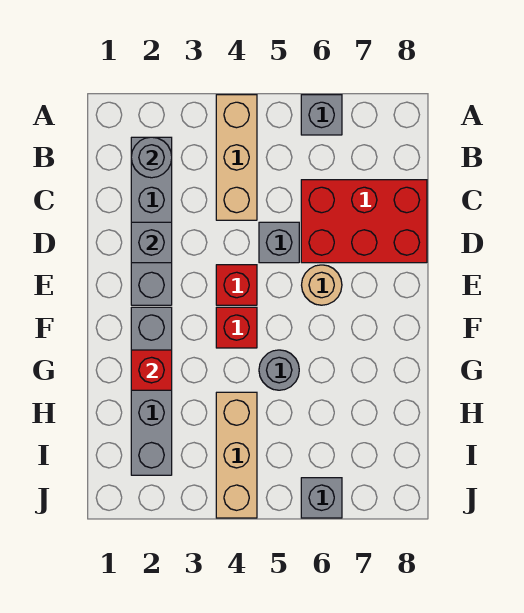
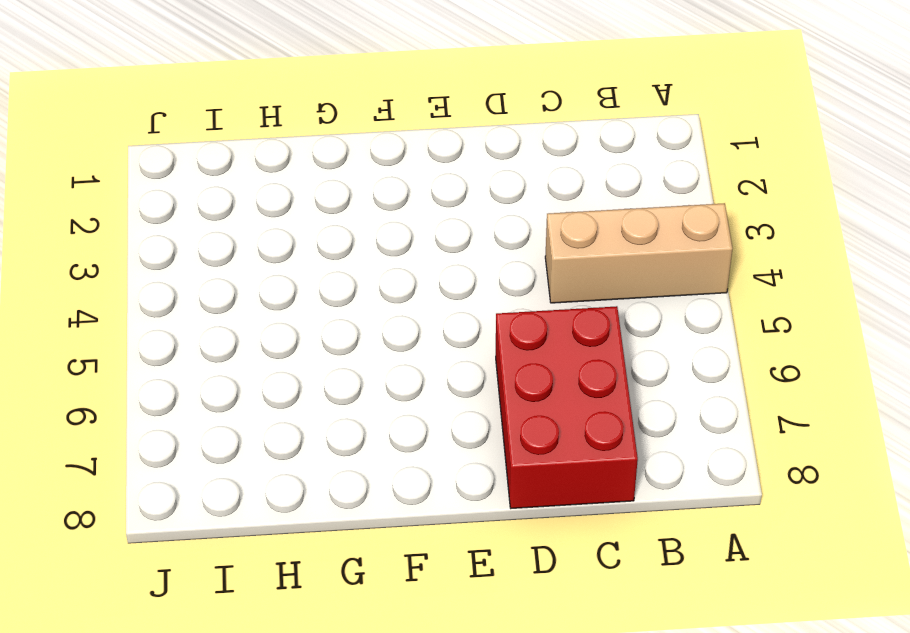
none -> grey brick A6 level 1
none -> grey brick B2:E2 level 1
none -> grey brick D5 level 1

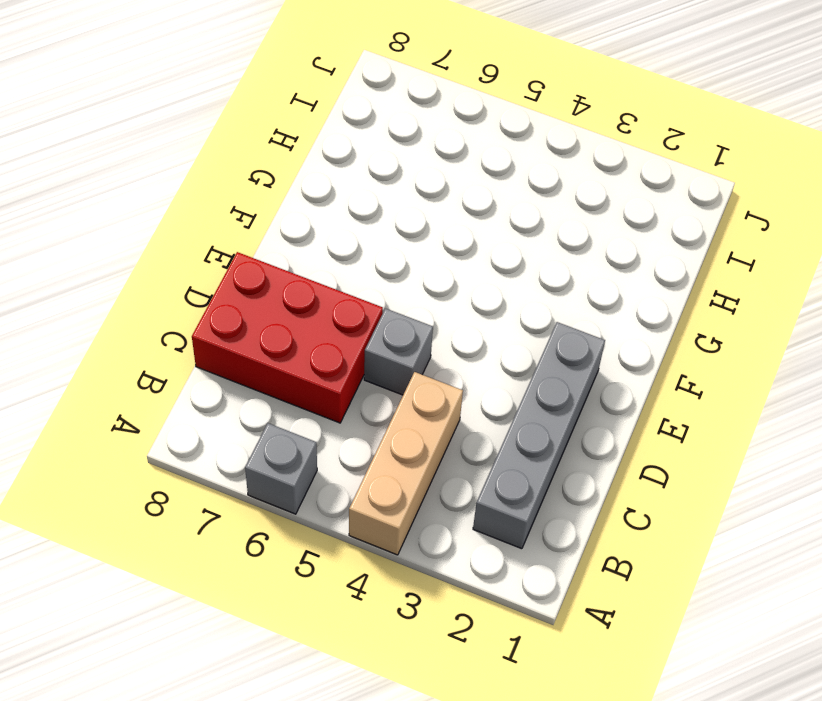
none -> red brick E4 level 1
none -> tan round brick E6 level 1
none -> grey brick F2:I2 level 1

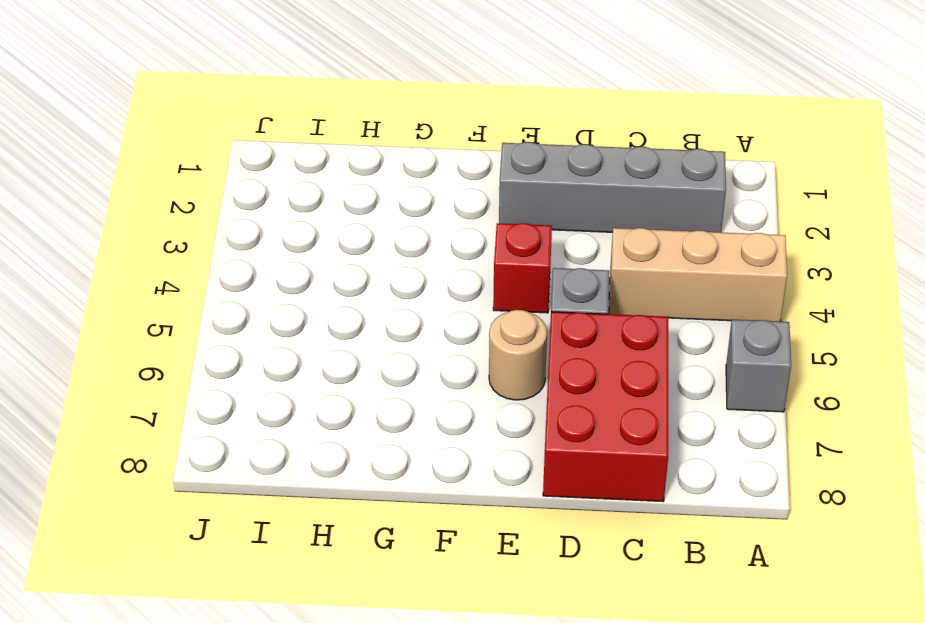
none -> grey brick F2:I2 level 1
none -> red brick F4 level 1
none -> grey round brick G5 level 1

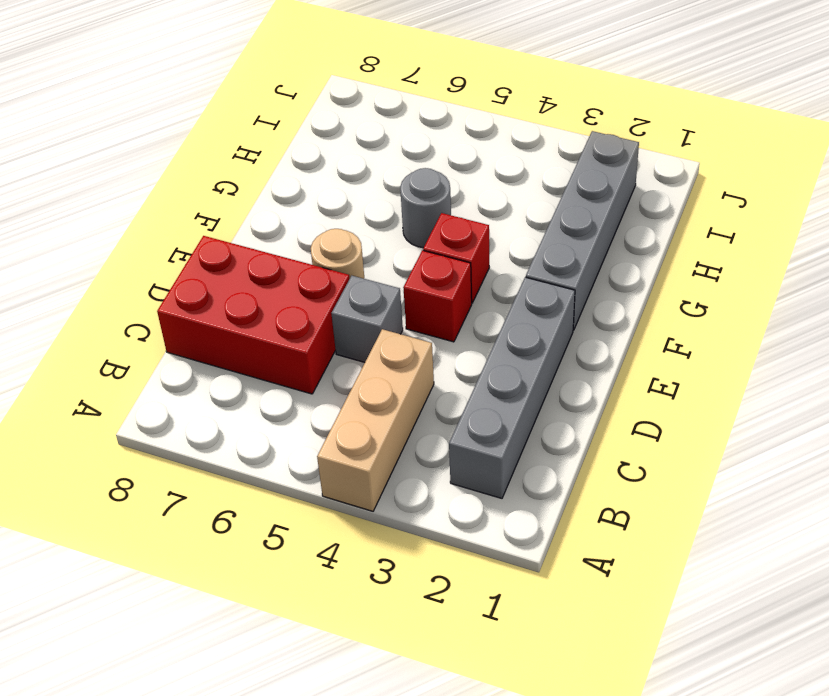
none -> grey brick A6 level 1
none -> tan brick H4:J4 level 1
none -> grey brick J6 level 1

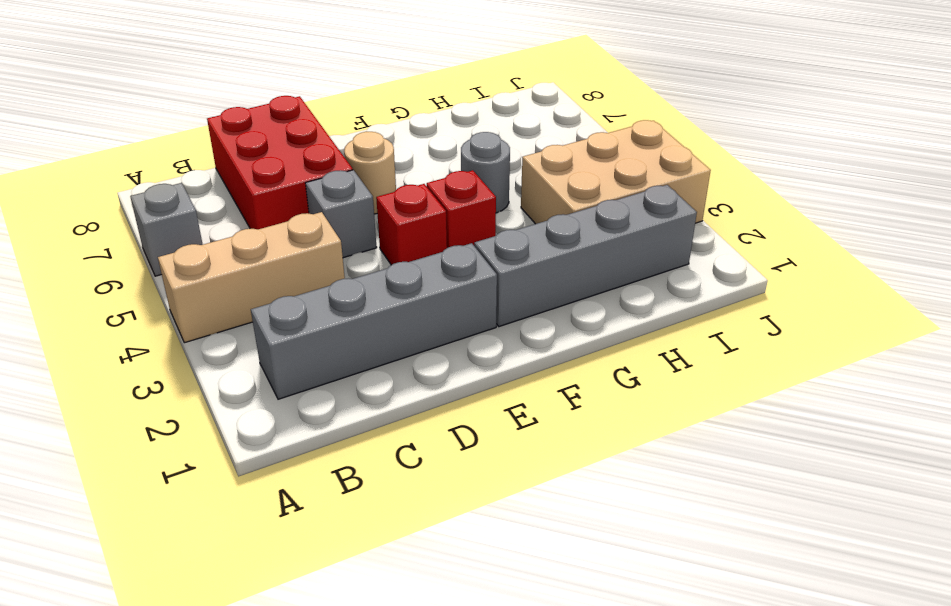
tan brick H3:J4 level 1 -> tan brick H4:J4 level 1
none -> grey brick J6 level 1
none -> grey round brick B2 level 2
none -> grey brick D2 level 2

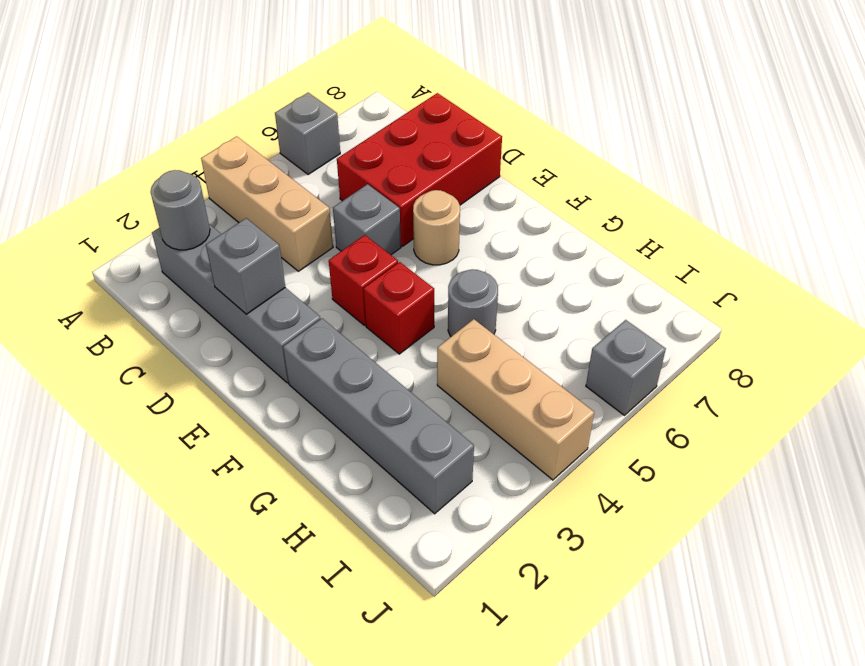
none -> red brick G2 level 2

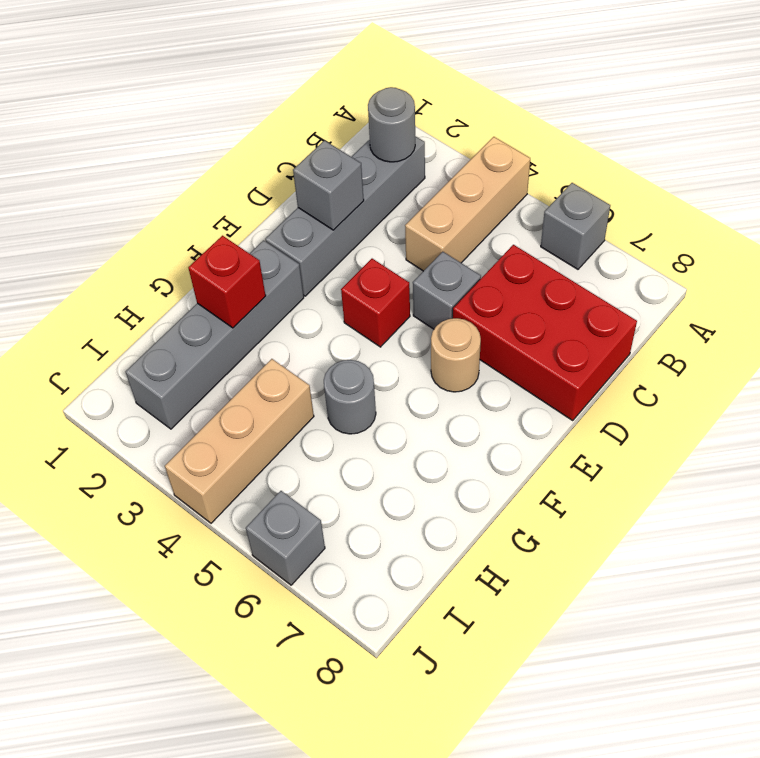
none -> red brick F4 level 1

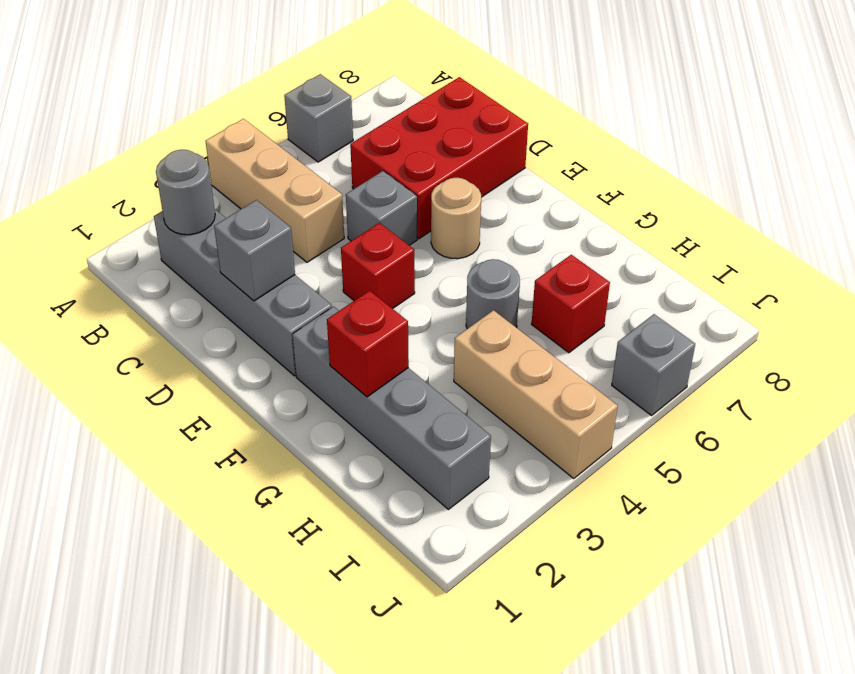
red brick H6 level 1 -> red brick F4 level 1

